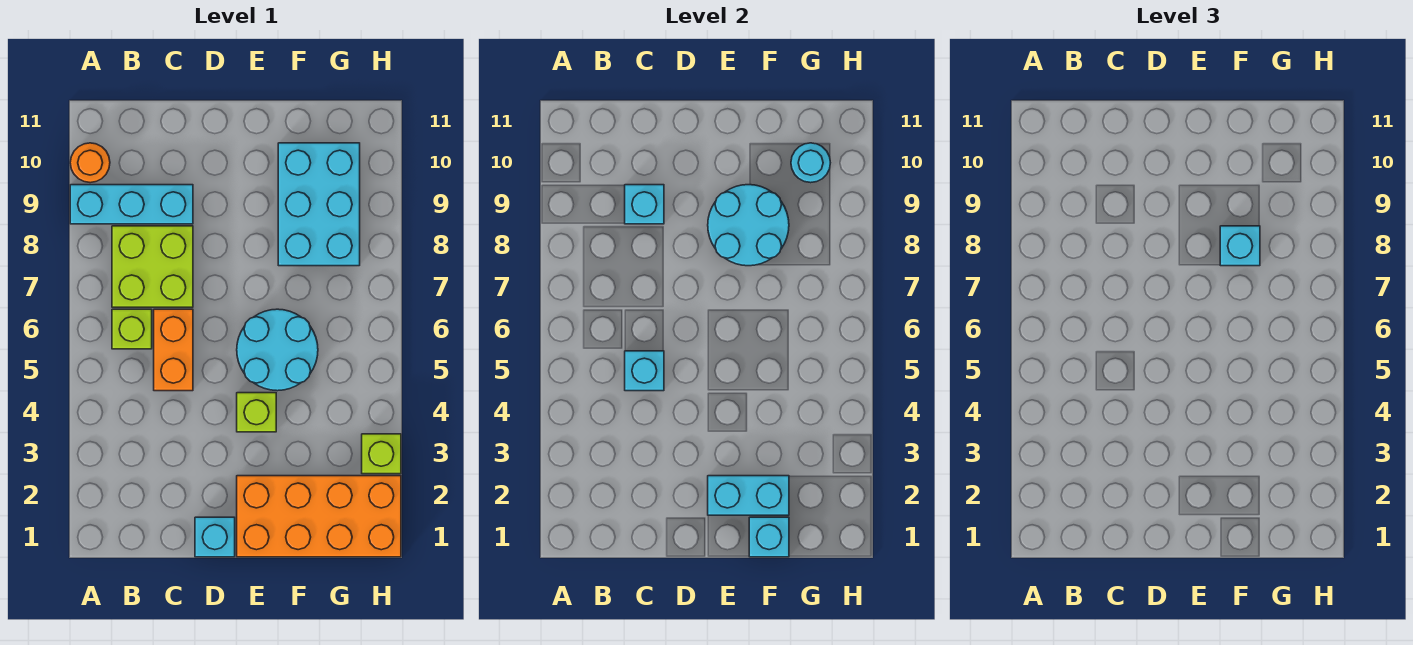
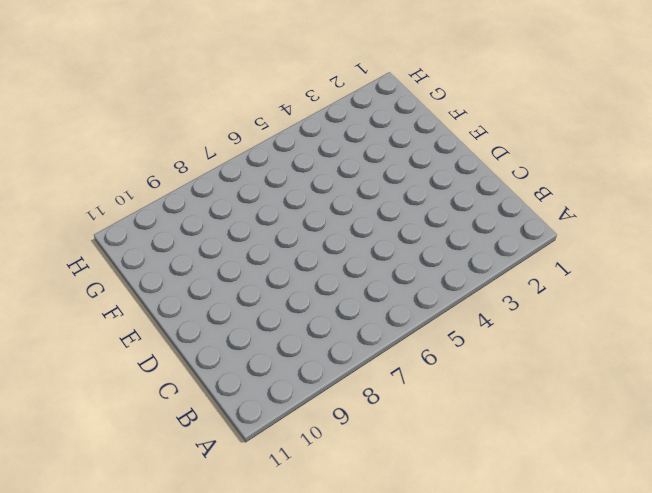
none -> cyan brick A9:C9 level 1
none -> orange round brick A10 level 1
none -> lime brick B6 level 1

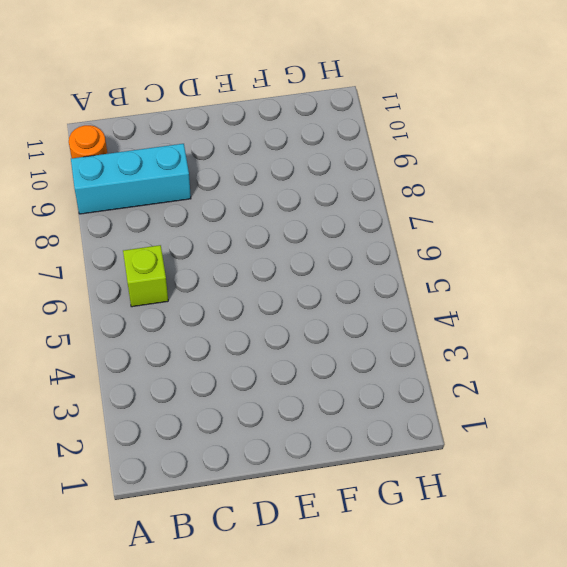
none -> lime brick B7:C8 level 1
none -> orange brick C5:C6 level 1
none -> cyan brick D1 level 1

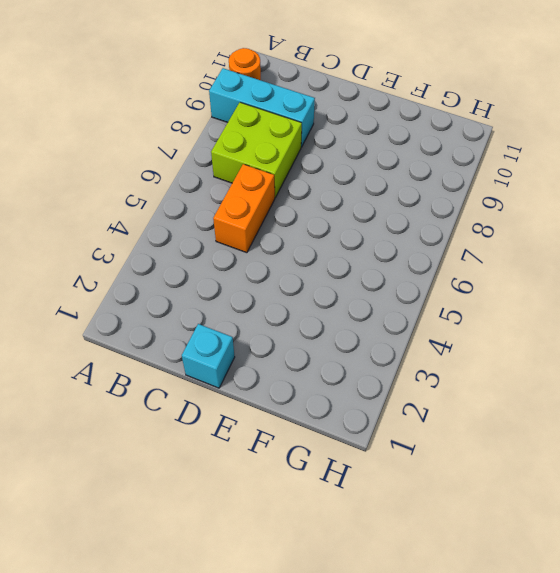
none -> lime brick B6 level 1
none -> orange brick E1:H2 level 1
none -> lime brick E4 level 1

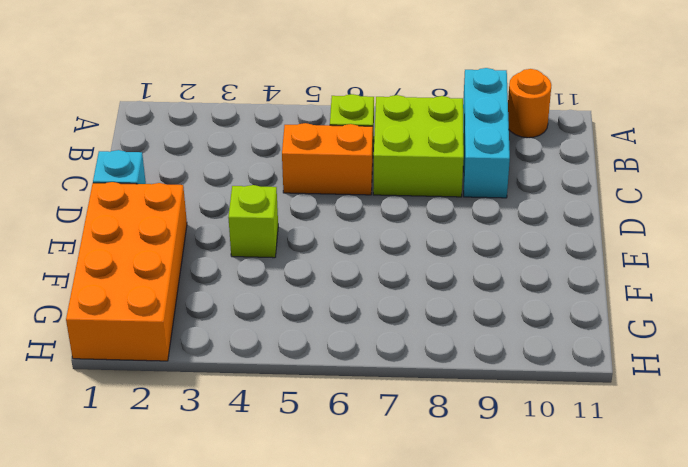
none -> cyan round brick E5:F6 level 1
none -> cyan brick F8:G10 level 1
none -> lime brick H3 level 1

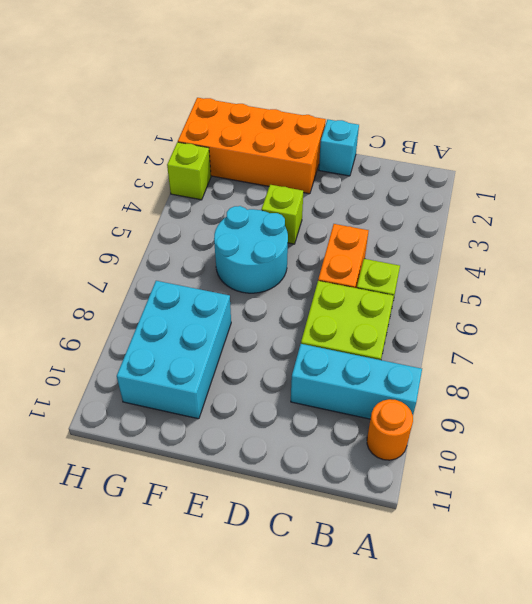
none -> cyan brick C5 level 2
none -> cyan brick C9 level 2
none -> cyan brick E2:F2 level 2

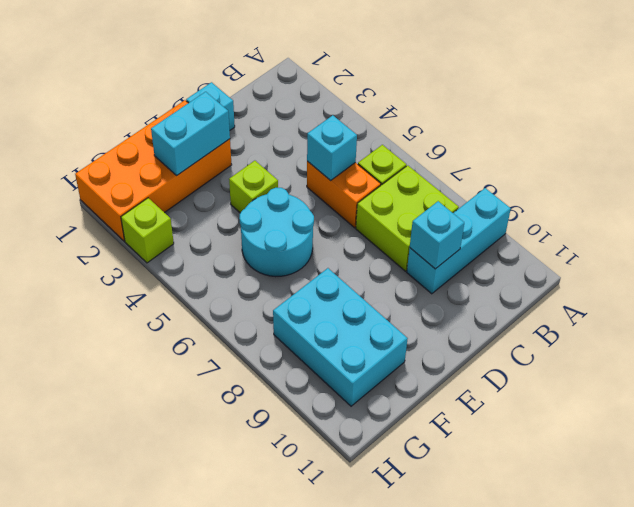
none -> orange round brick A10 level 1
none -> cyan round brick E8:F9 level 2
none -> cyan brick F1 level 2

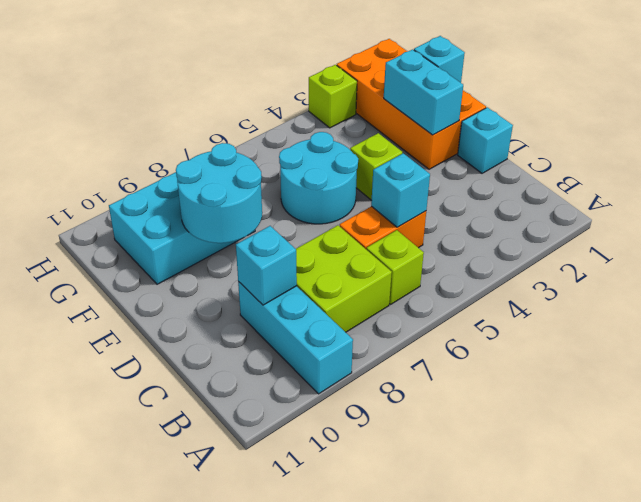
none -> orange round brick A10 level 1
none -> cyan round brick G10 level 2
none -> cyan brick F8 level 3

